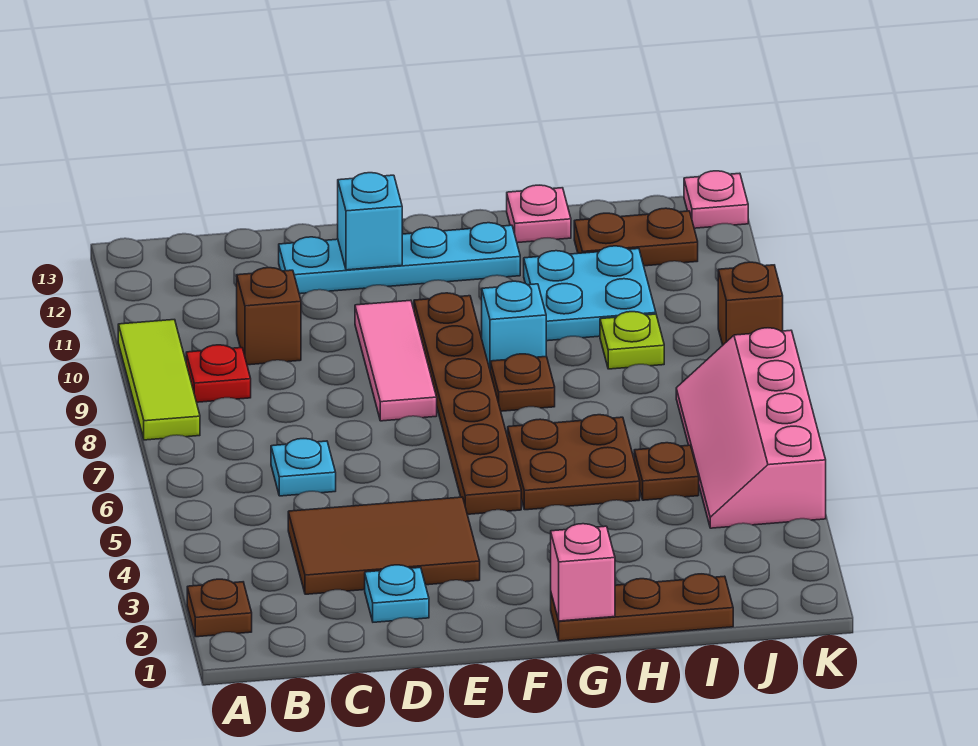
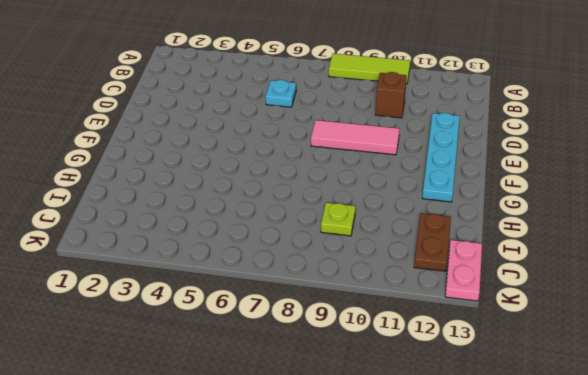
pink plate J13:K13 level 1 -> pink plate K13 level 1
none -> brown plate A2 level 1
none -> red plate B9 level 1
none -> brown tile C3:E4 level 1

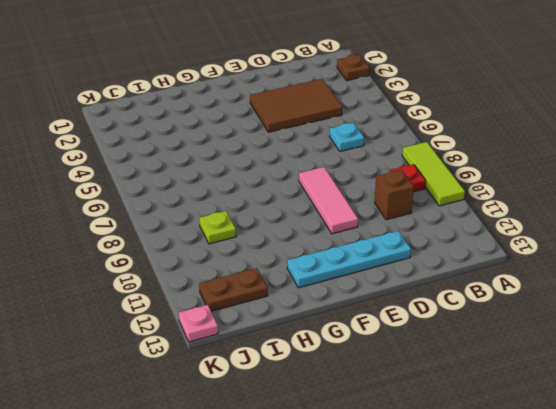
none -> cyan plate D2 level 1
none -> brown plate F5:F10 level 1
none -> brown plate G1:I1 level 1

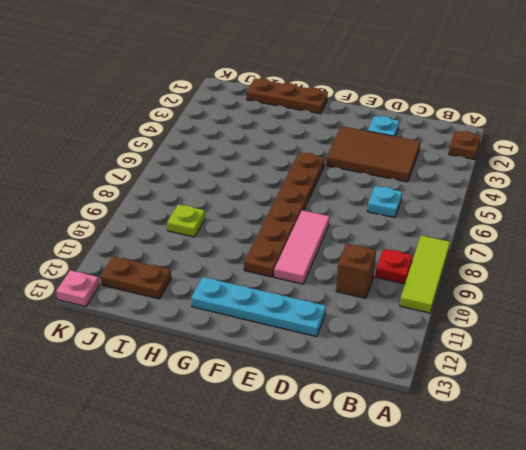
none -> brown plate G5:H6 level 1
none -> brown plate G8 level 1
none -> cyan brick G9 level 1

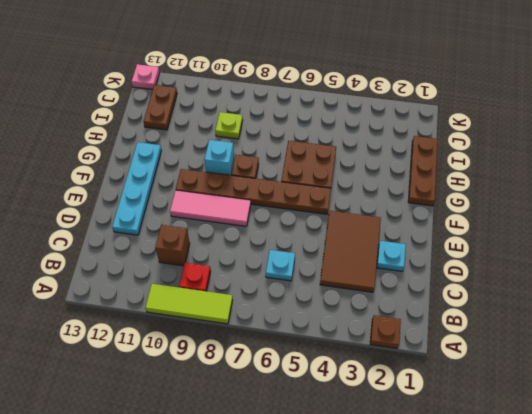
none -> cyan plate H10:I11 level 1
none -> pink plate H13 level 1
none -> brown plate I5 level 1

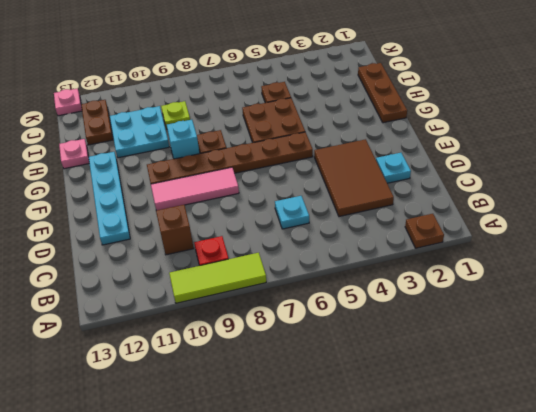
none -> pink slope J4:K7 level 1 top K
none -> brown brick K9 level 1
none -> cyan brick E12 level 2

